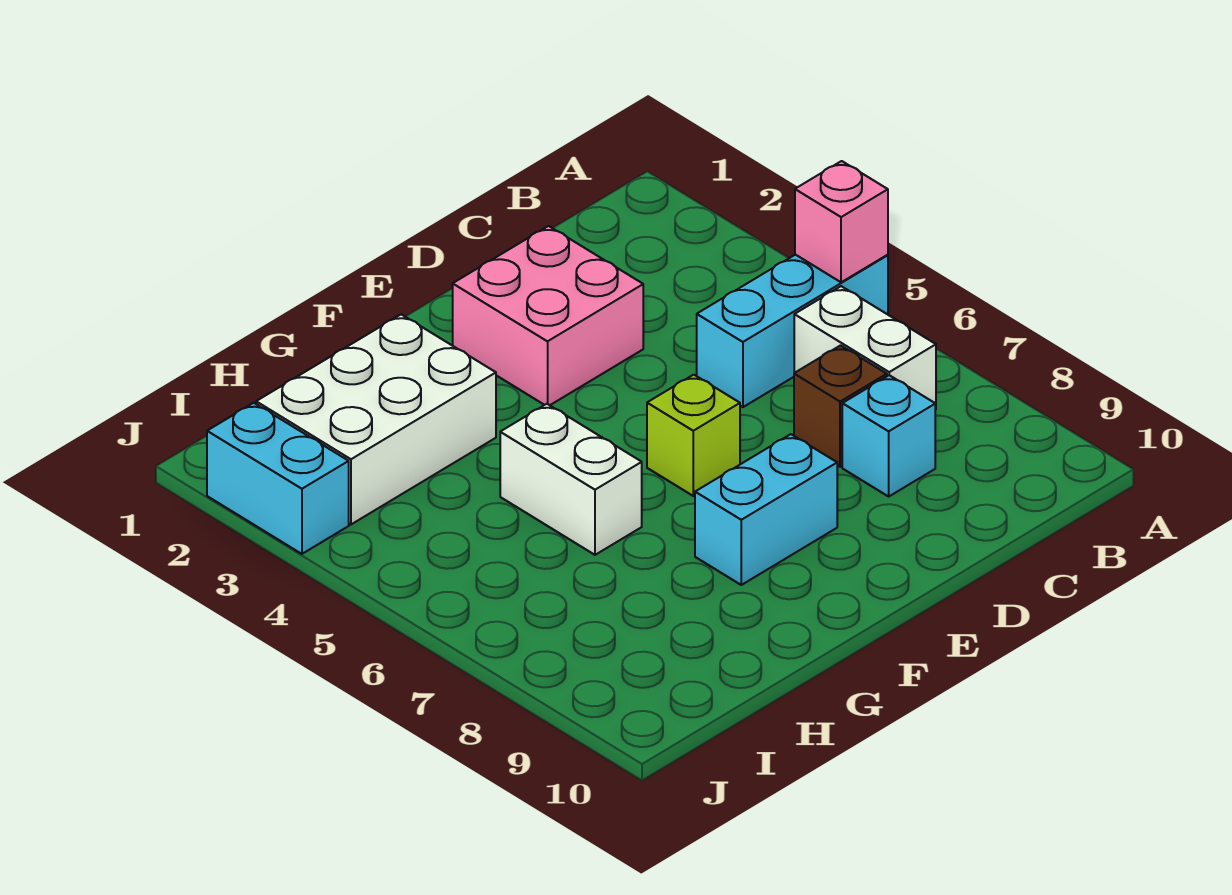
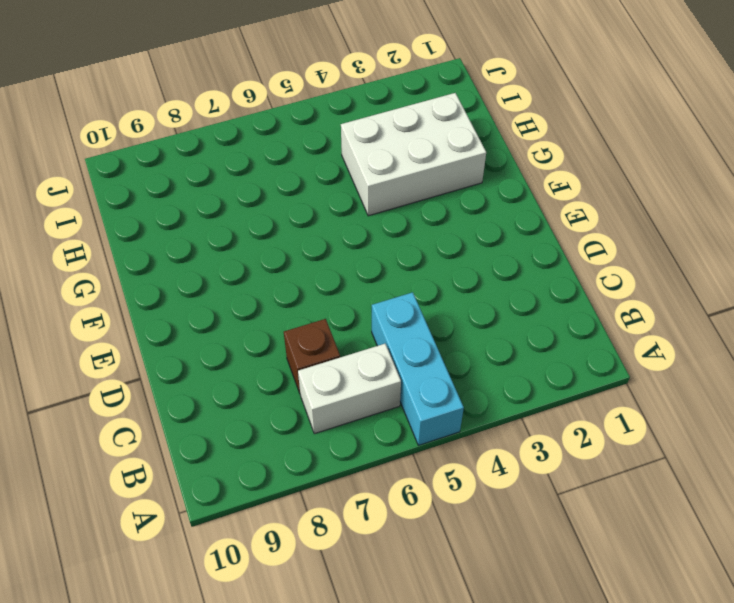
white brick G2:H4 level 1 -> white brick G2:I3 level 1
none -> cyan brick C8 level 1
none -> pink brick D2:E3 level 1

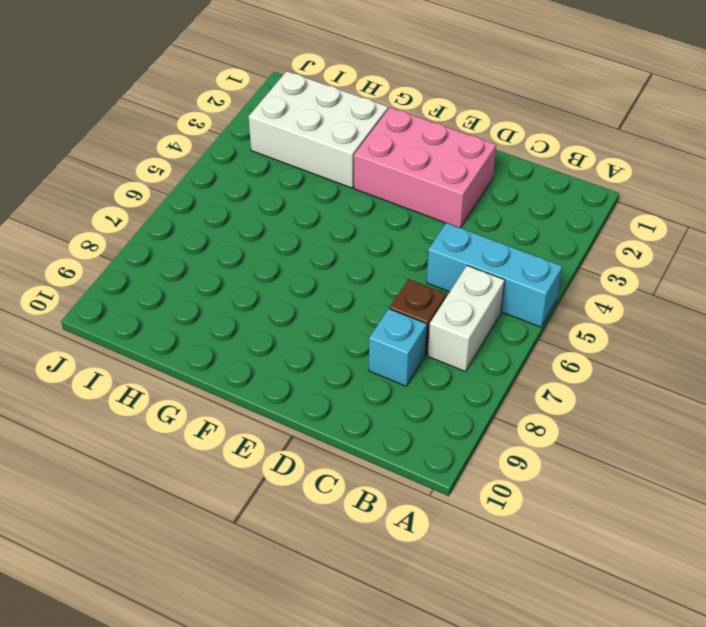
pink brick D2:F3 level 1 -> pink brick D2:E3 level 1
none -> lime brick E6 level 1
none -> cyan brick E8:F8 level 1

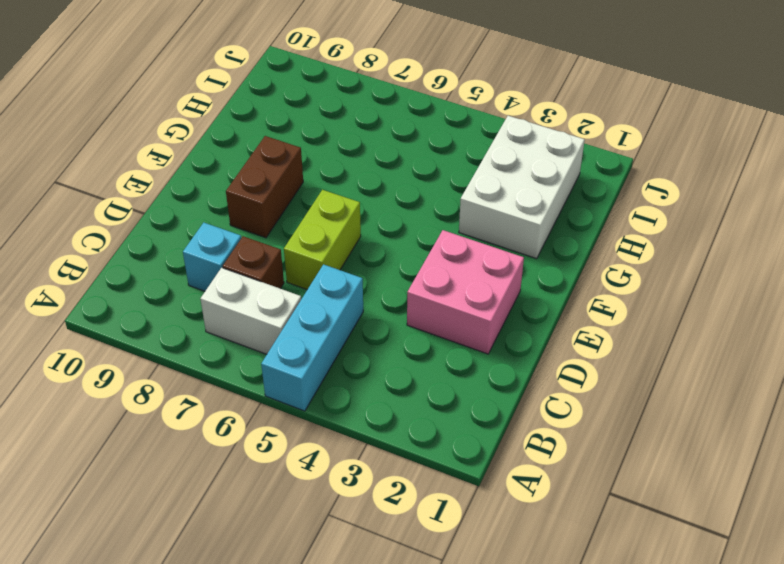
lime brick D6:E6 level 1 -> lime brick E6 level 1
brown brick E8:F8 level 1 -> cyan brick E8:F8 level 1
none -> white brick G5:G6 level 1
none -> cyan brick J2:J3 level 1

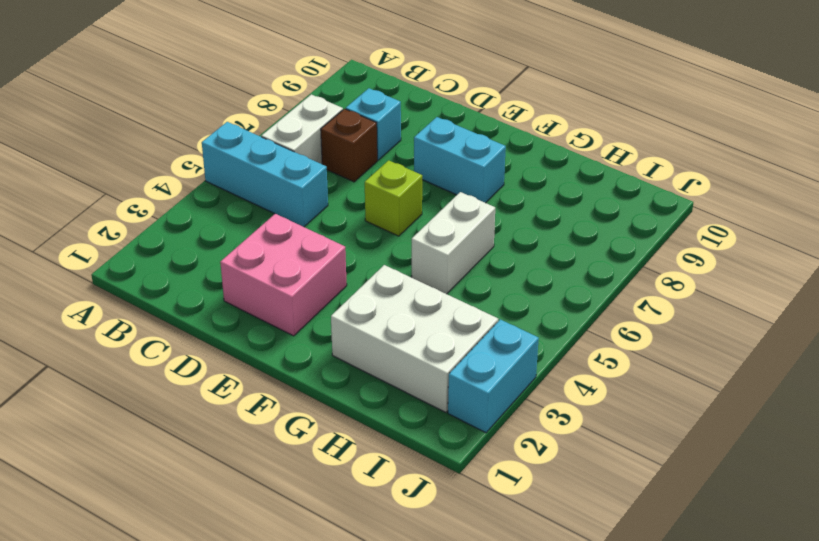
none -> pink brick A5 level 2

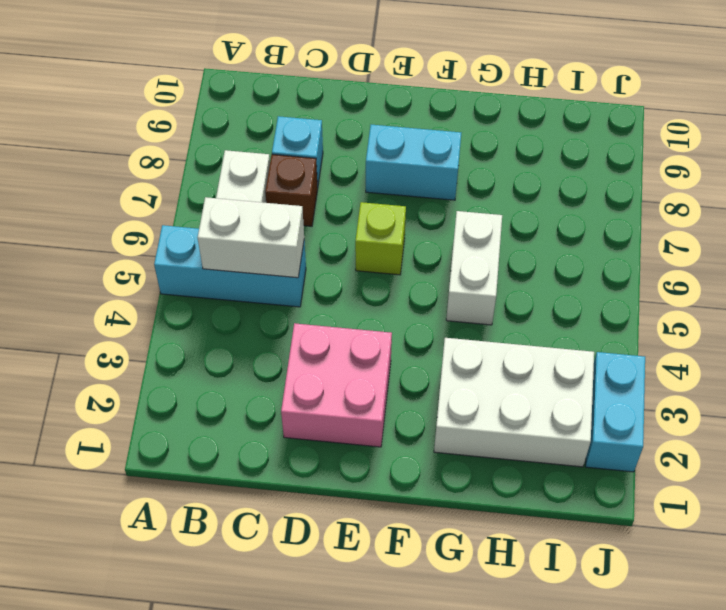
white brick B5:C5 level 2 -> none
none -> pink brick A5 level 2

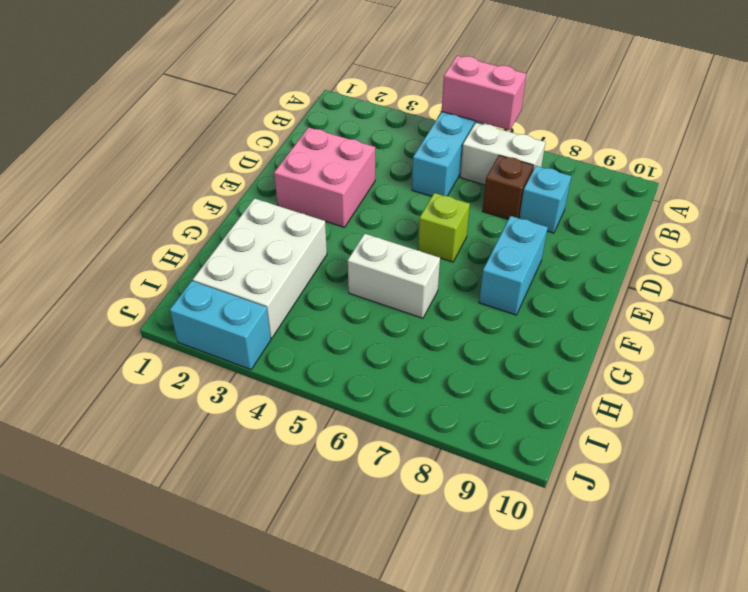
pink brick A5:A6 level 2 -> pink brick A5 level 2

